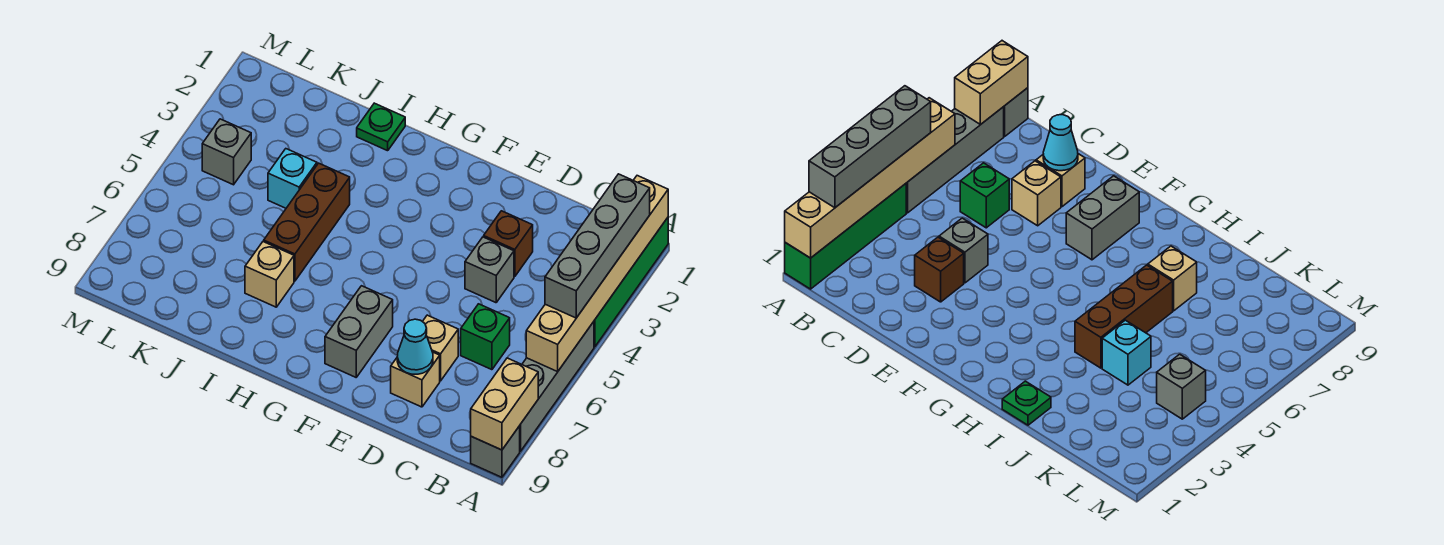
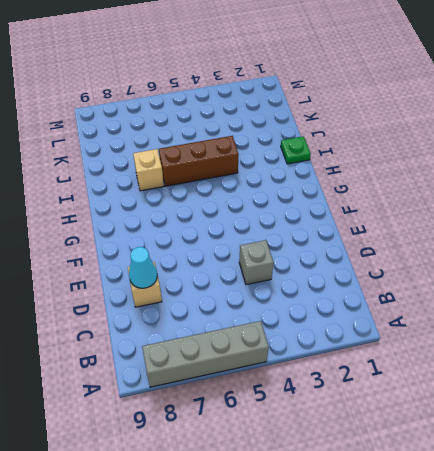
none -> green brick A1:A4 level 1
none -> grey brick A9 level 1
none -> green brick C6 level 1

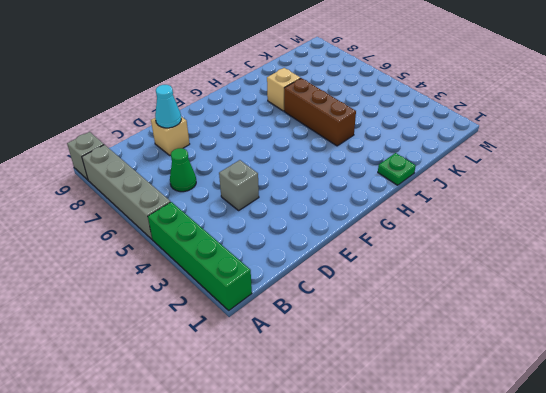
green cone C6 level 1 -> green brick C6 level 1
none -> brown brick D3 level 1
none -> tan brick D7 level 1
none -> grey brick F7:F8 level 1

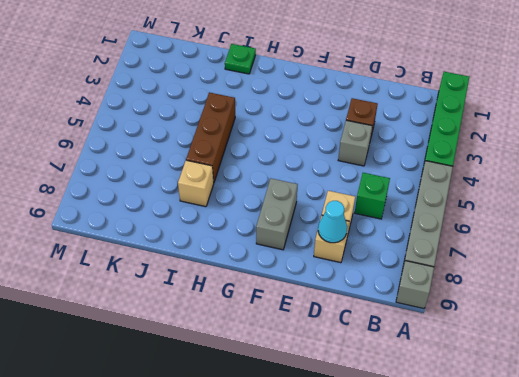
none -> cyan brick J4 level 1
none -> grey brick L4 level 1
none -> tan brick A1:A6 level 2

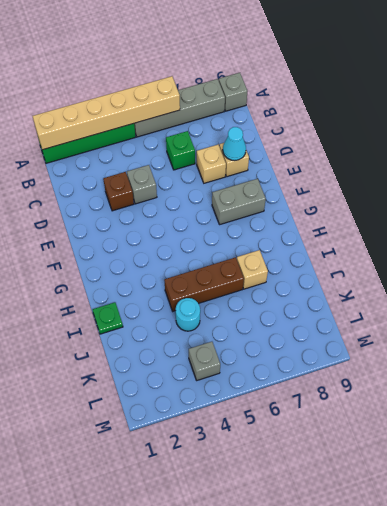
cyan round brick J4 level 1 -> cyan brick J4 level 1
none -> tan brick A8:A9 level 2
none -> grey brick A2:A5 level 3

